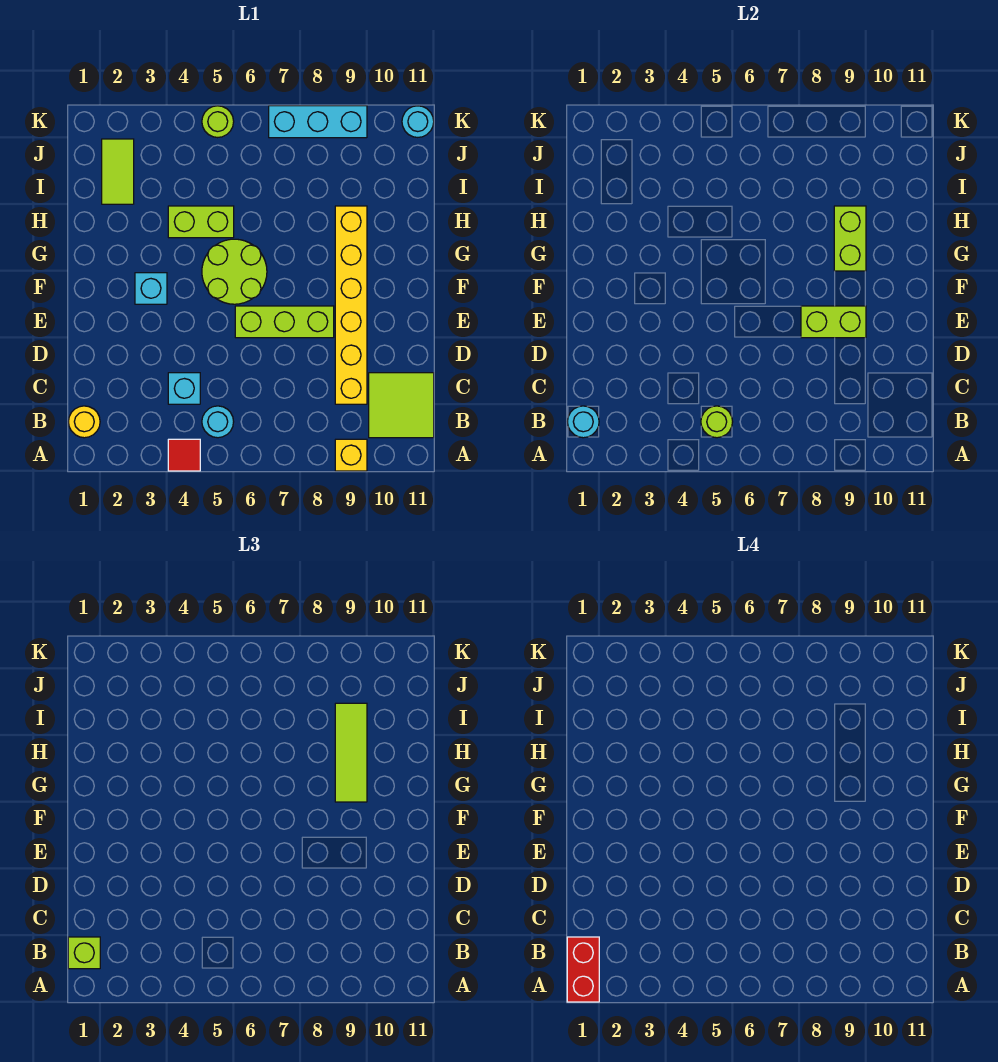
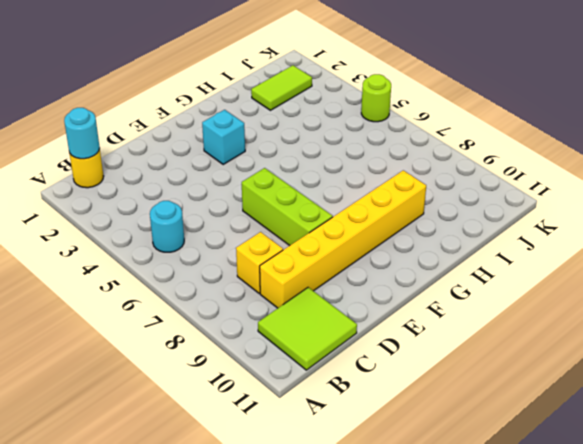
yellow brick C8 level 1 -> yellow brick A9 level 1
none -> red tile A4 level 1
none -> cyan brick C4 level 1
none -> lime round brick F5:G6 level 1

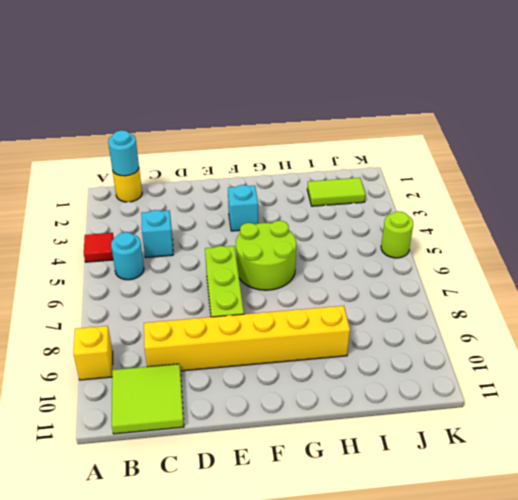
none -> lime brick H4:H5 level 1
none -> cyan brick K7:K9 level 1
none -> cyan round brick K11 level 1

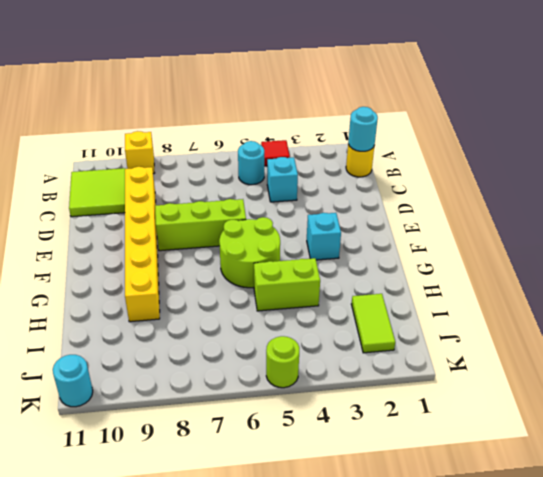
none -> cyan brick K7:K9 level 1
none -> lime round brick B5 level 2
none -> lime brick E8:E9 level 2

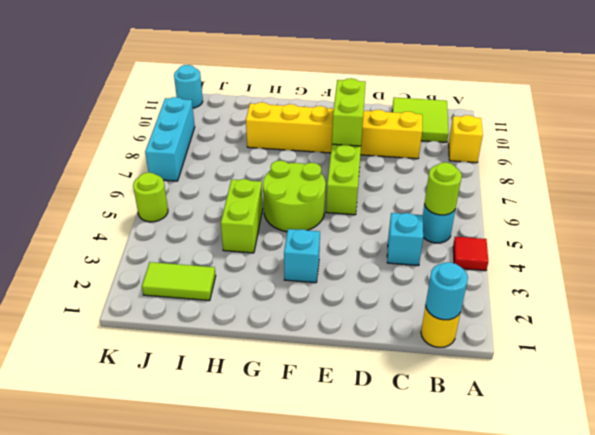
none -> lime brick G9:H9 level 2
none -> lime brick B1 level 3
none -> lime tile G9:I9 level 3

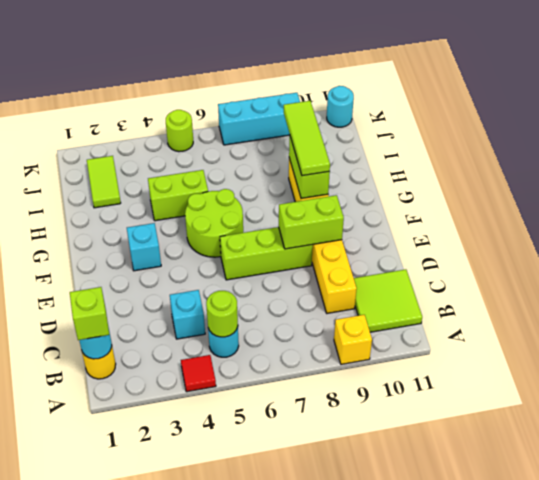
none -> red brick A1:B1 level 4

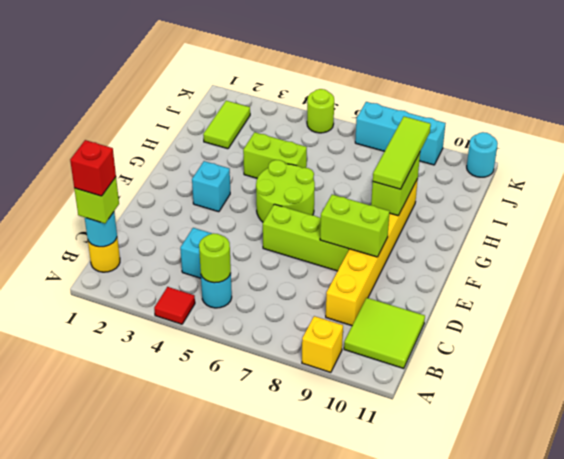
red brick B1 level 4 -> red brick A1:B1 level 4

